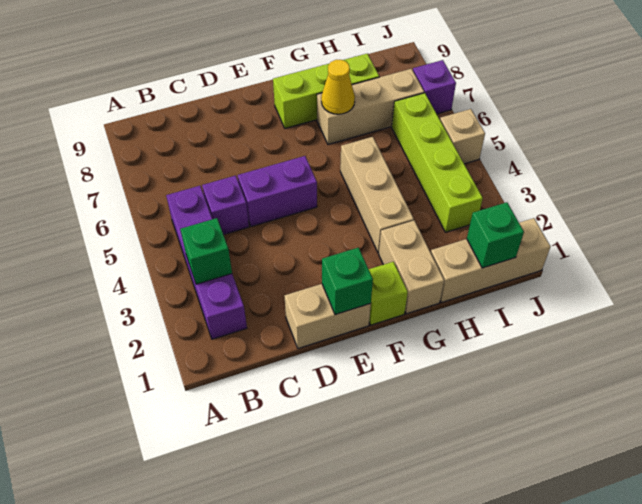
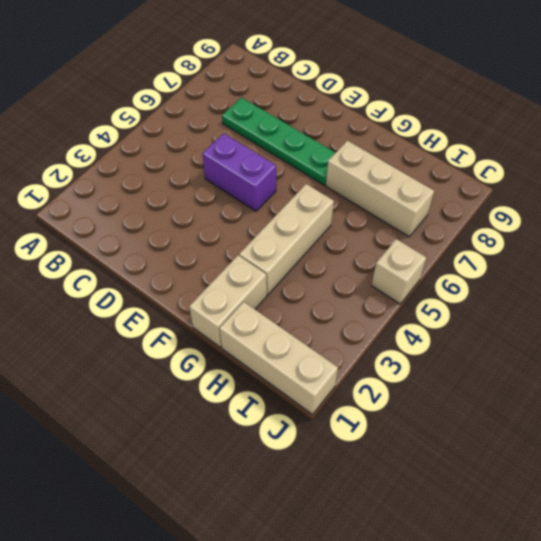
green plate C7:F7 level 1 -> none
none -> purple brick B2:B5 level 1
none -> purple brick C5 level 1
none -> tan brick D1:E1 level 1

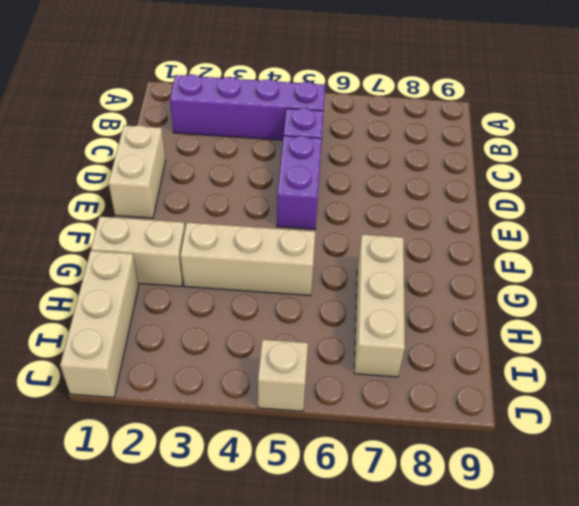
none -> lime brick F1 level 1
none -> lime brick F8:H8 level 1
none -> lime brick I3:I6 level 1

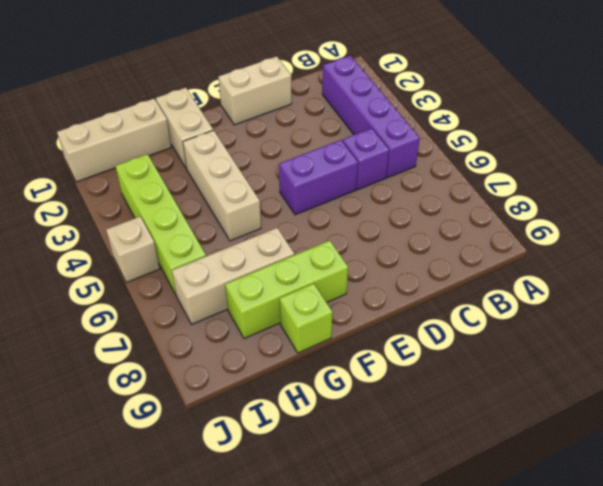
lime brick G9 level 1 -> lime brick F1 level 1
none -> purple brick J7 level 1
none -> green brick B3 level 2
none -> green brick E1 level 2

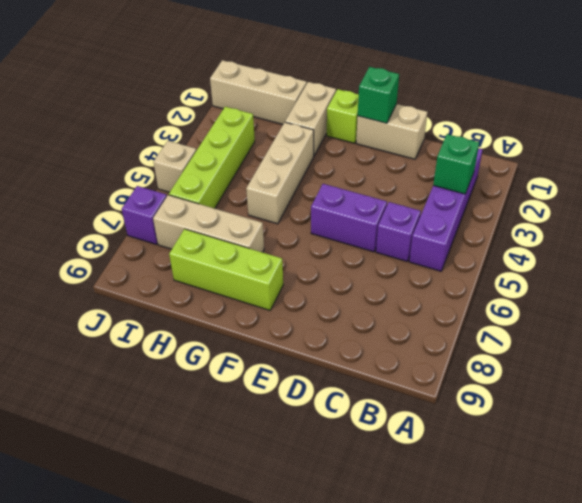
none -> yellow cone G7 level 2
none -> green brick I1 level 2

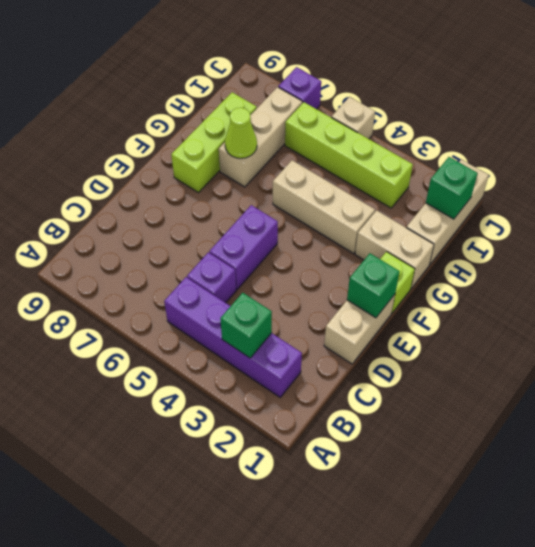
lime cone G7 level 2 -> yellow cone G7 level 2

